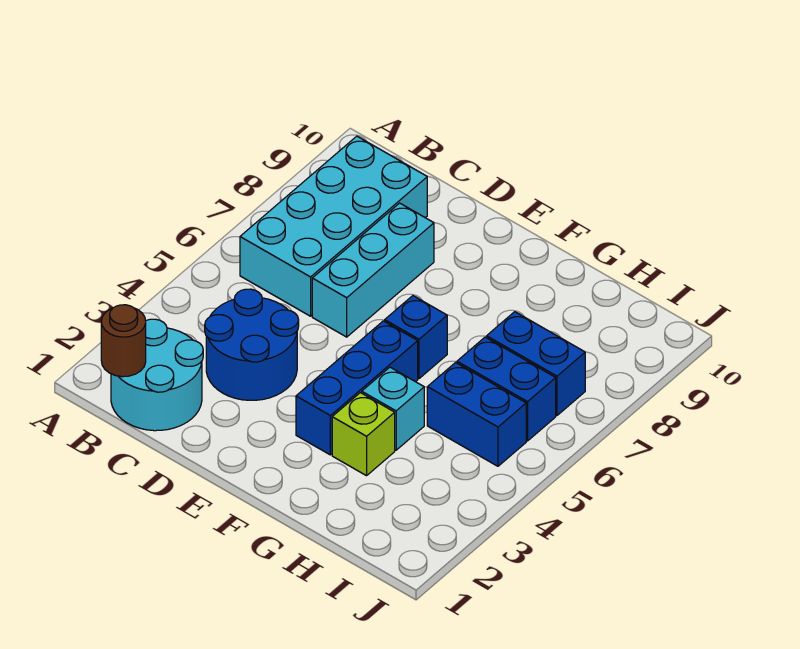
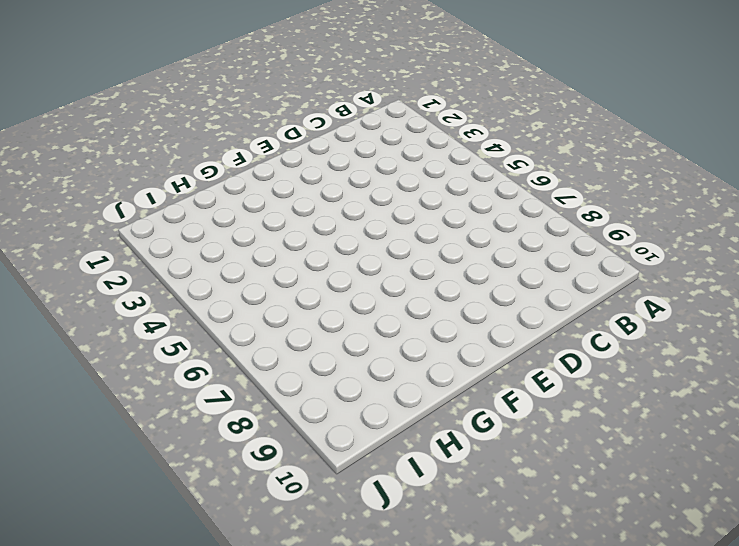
none -> cyan round brick B1:C2 level 1
none -> cyan brick B6:C9 level 1
none -> blue round brick C3:D4 level 1

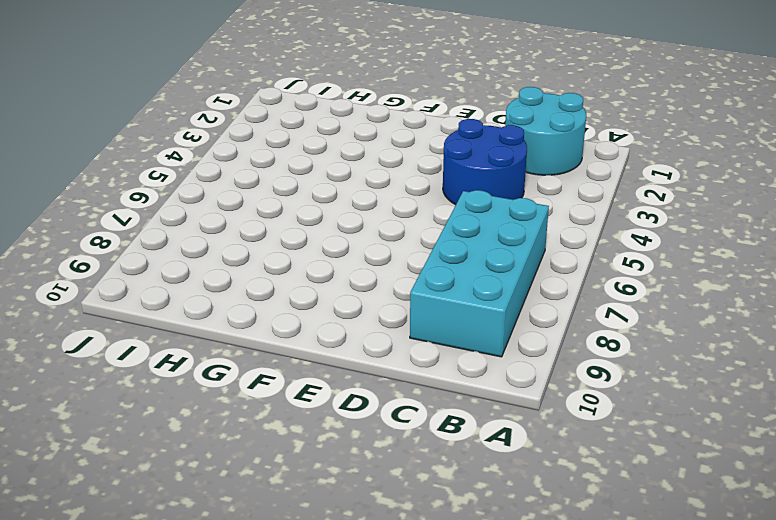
none -> cyan brick D6:D8 level 1
none -> blue brick F3:F5 level 1
none -> blue brick F6 level 1

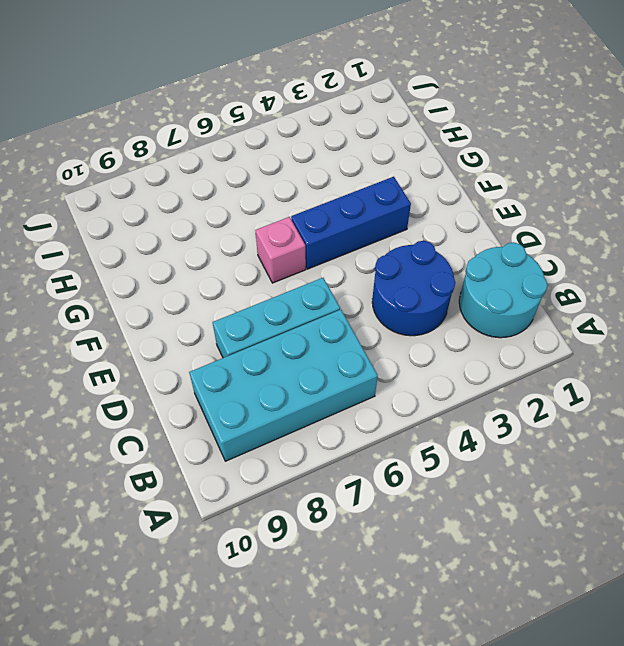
pink brick F6 level 1 -> blue brick F6 level 1
none -> lime brick G3 level 1
none -> cyan brick G4 level 1
none -> blue brick H5:I5 level 1

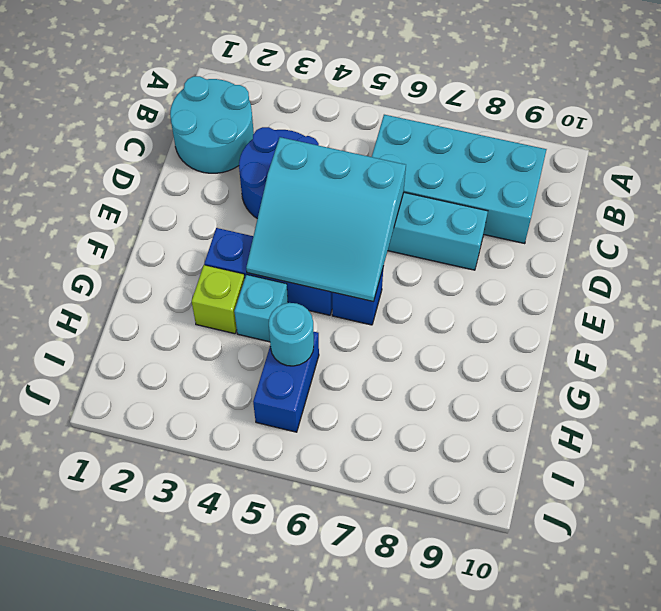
cyan slope D4:F6 level 2 top D -> none
cyan round brick H5 level 2 -> none
none -> blue brick H6:I6 level 1
none -> blue brick H7:I7 level 1
none -> brown round brick B1 level 2

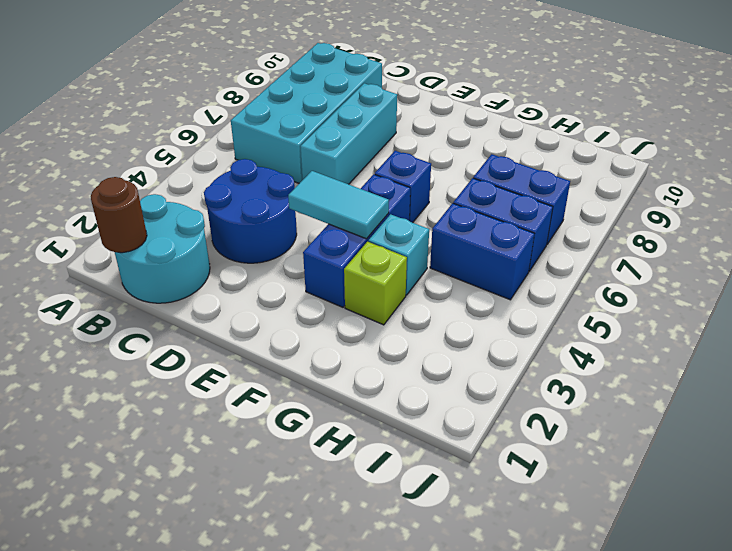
cyan tile E4:F4 level 2 -> none

